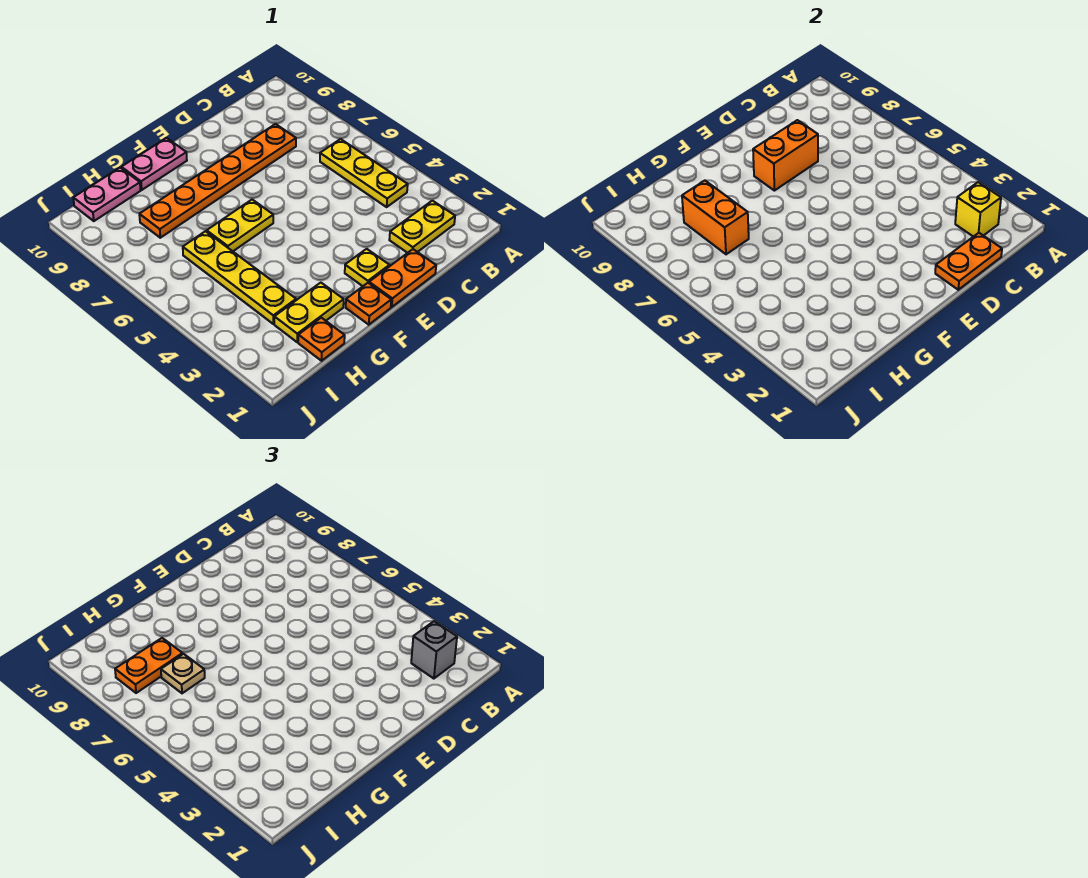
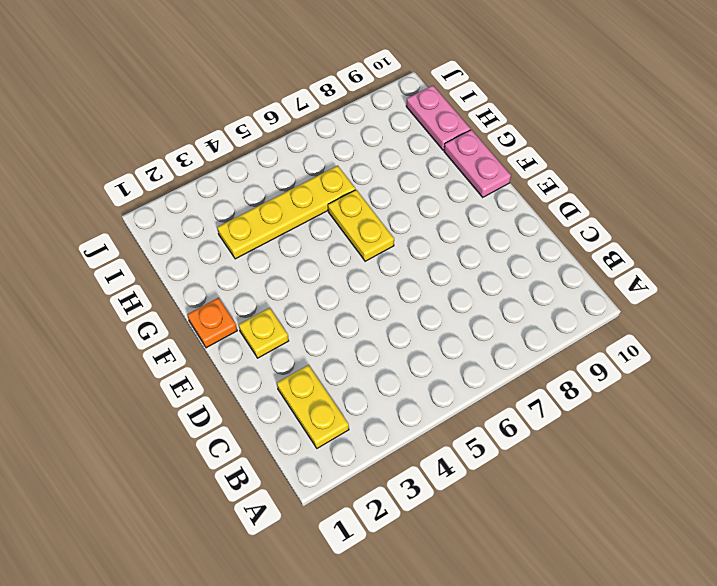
none -> yellow plate B4:B6 level 1
none -> orange plate C8:H8 level 1
none -> orange plate D1:E1 level 1

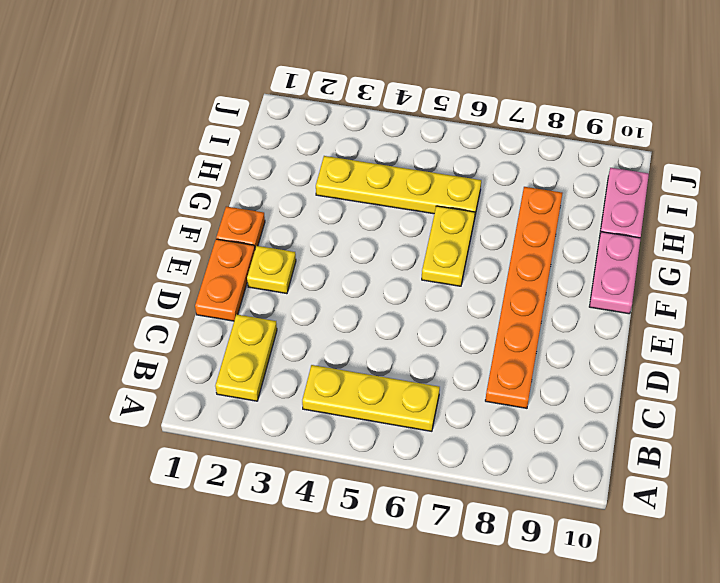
none -> yellow plate G2:H2 level 1
none -> orange plate H1 level 1
none -> yellow brick B2 level 2

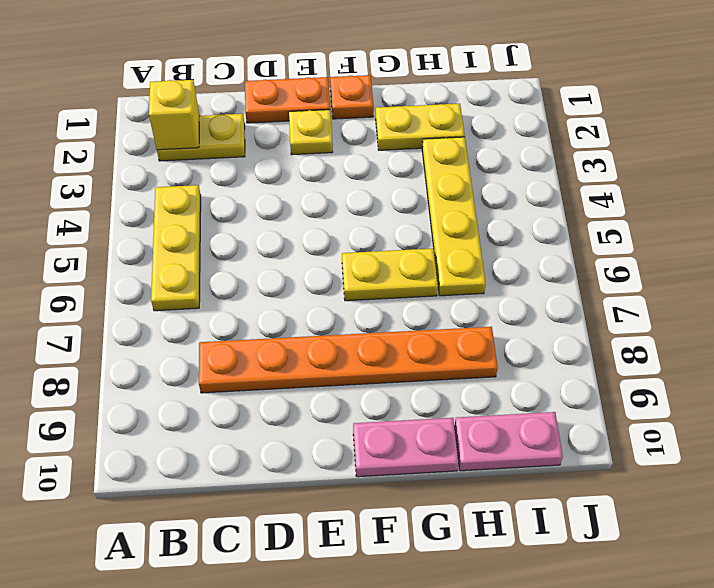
none -> orange plate H1 level 1
none -> orange plate C1:D1 level 2
none -> orange brick D8:E8 level 2

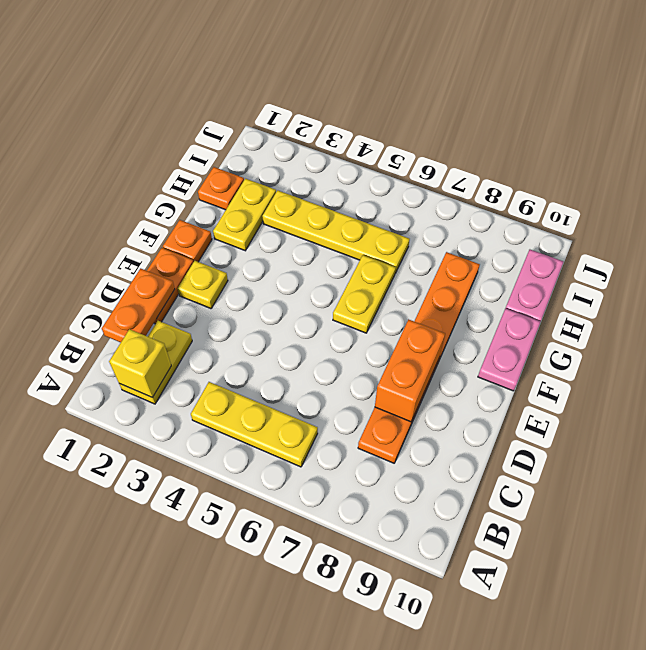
none -> orange brick H7:H8 level 2
none -> grey brick B2 level 3
none -> tan plate H7 level 3

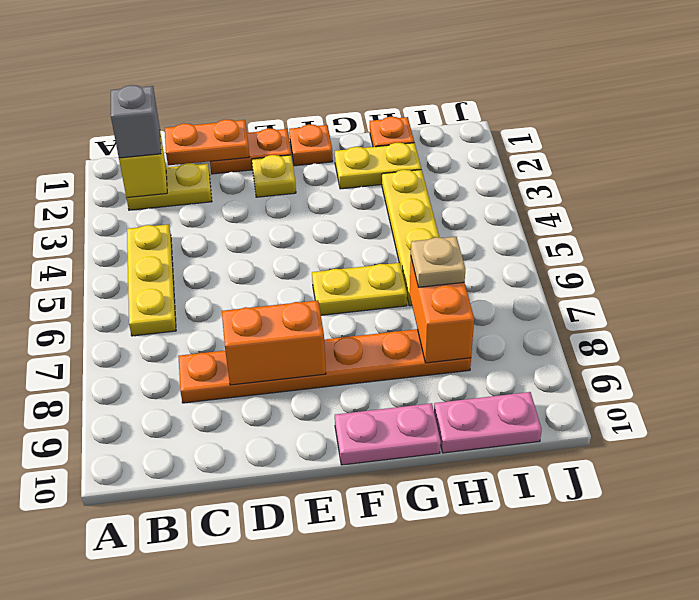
none -> orange plate H8:I8 level 3

